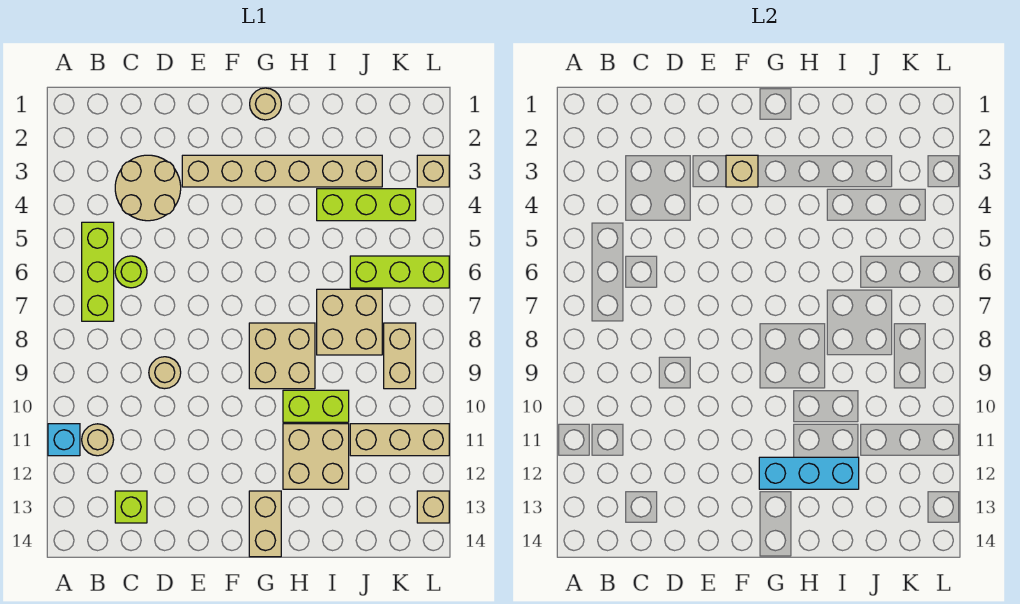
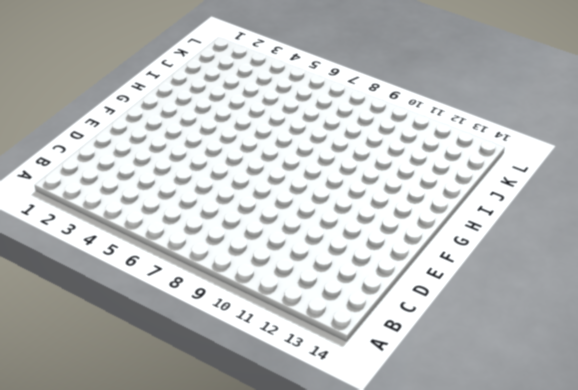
none -> cyan brick A11 level 1
none -> lime brick B5:B7 level 1
none -> tan round brick B11 level 1

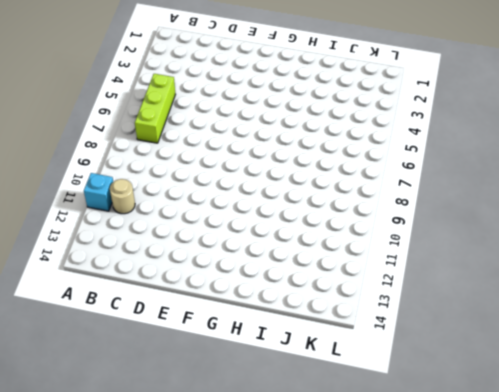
none -> tan round brick C3:D4 level 1
none -> lime round brick C6 level 1
none -> lime brick C13 level 1

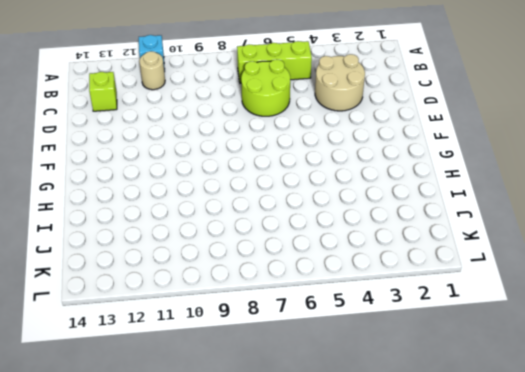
lime round brick C6:D7 level 1 -> lime round brick C6 level 1
none -> tan round brick D9 level 1
none -> tan brick E3:J3 level 1
none -> tan round brick G1 level 1

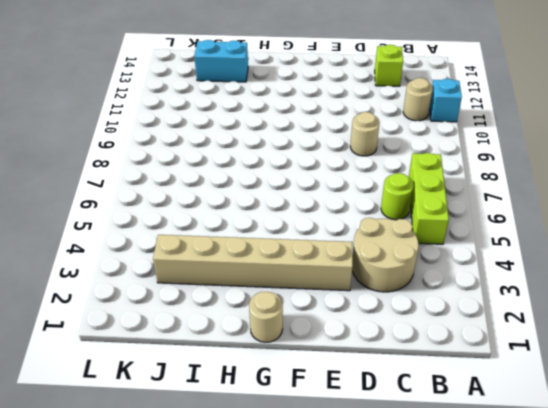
cyan brick I13:J13 level 1 -> none
none -> tan brick G8:H9 level 1
none -> tan brick G13:G14 level 1
none -> lime brick H10:I10 level 1

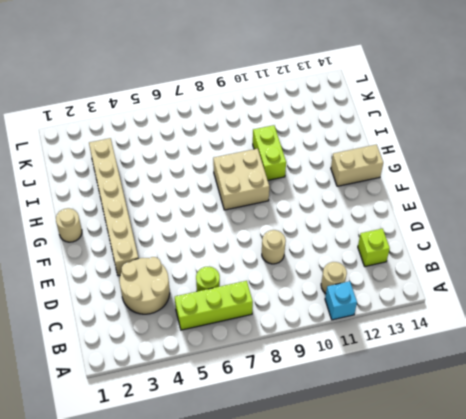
none -> tan brick H11:I12 level 1
none -> lime brick I4:K4 level 1
none -> tan brick I7:J8 level 1

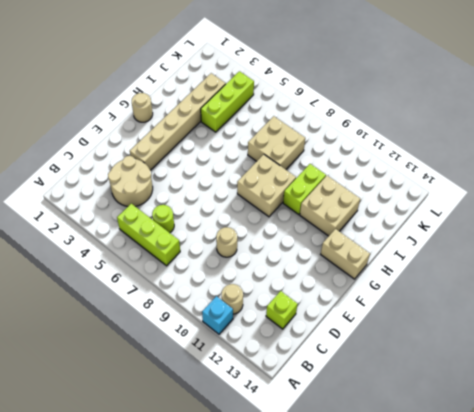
none -> lime brick J6:L6 level 1
none -> tan brick J11:L11 level 1
none -> tan brick K8:K9 level 1

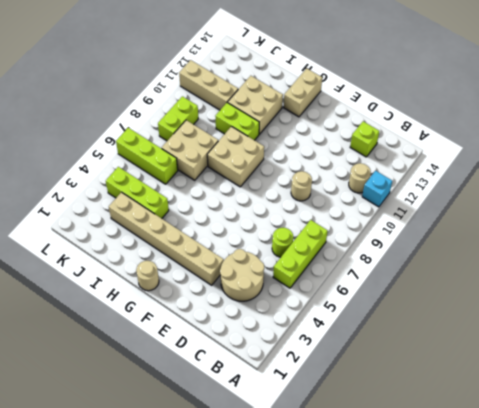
lime brick K8:K9 level 1 -> tan brick K8:K9 level 1
none -> tan brick L3 level 1
none -> tan brick L13 level 1
none -> tan brick F3 level 2

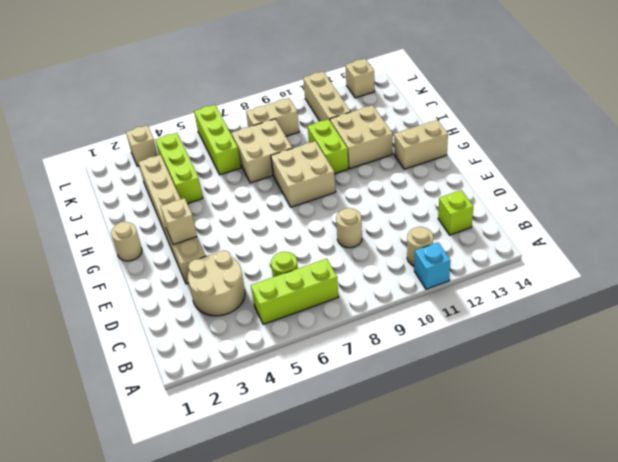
none -> cyan brick G12:I12 level 2

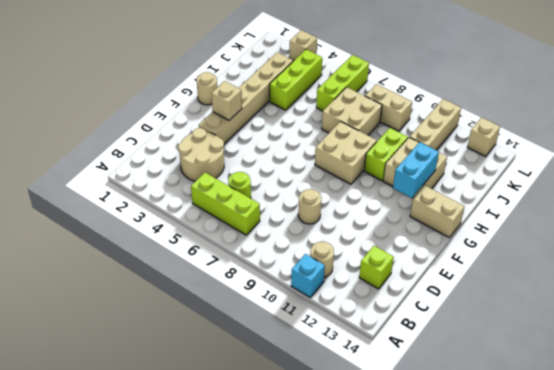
cyan brick G12:H12 level 2 -> cyan brick G12:I12 level 2

